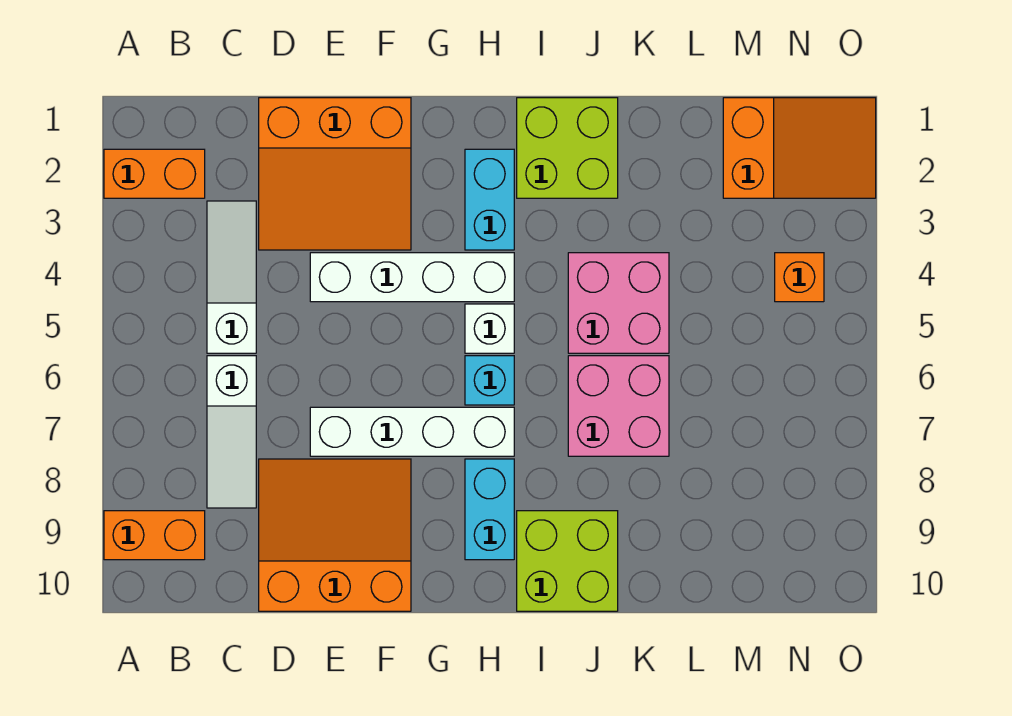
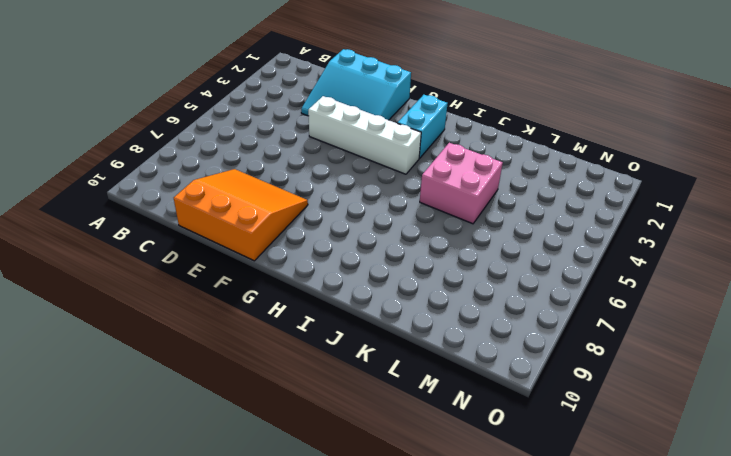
cyan slope D1:F3 level 1 top 1 -> orange slope D1:F3 level 1 top 1
none -> orange brick A2:B2 level 1
none -> orange brick A9:B9 level 1
none -> white slope C3:C5 level 1 top 5

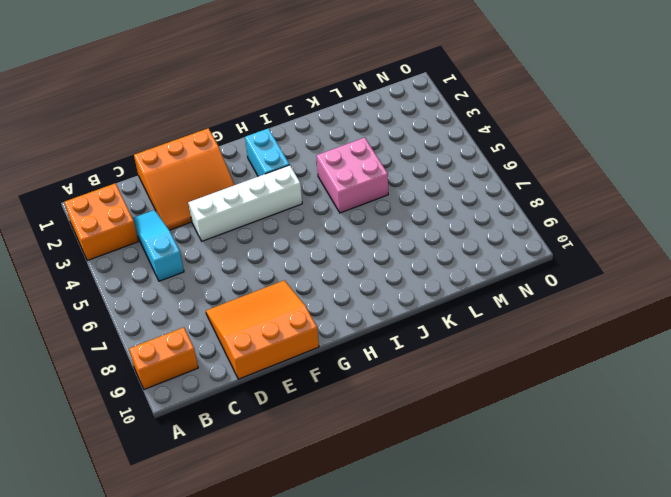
orange brick A2:B3 level 1 -> orange brick A2:B2 level 1
cyan slope C3:C5 level 1 top 5 -> white slope C3:C5 level 1 top 5
none -> white slope C6:C8 level 1 top 6
none -> white brick E7:H7 level 1
none -> white brick H5 level 1

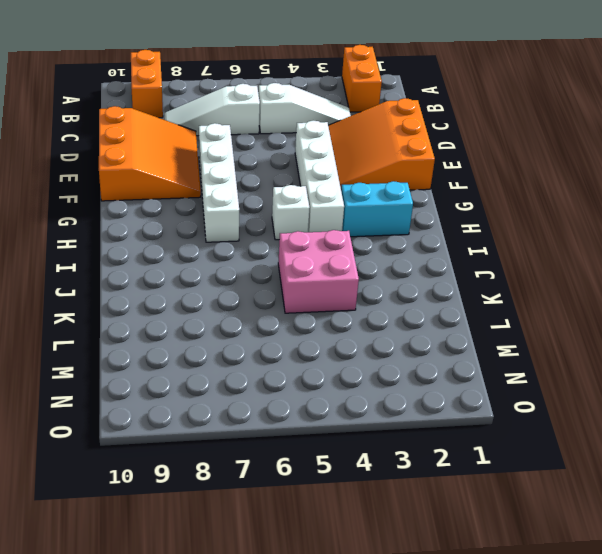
none -> cyan brick H6 level 1
none -> cyan brick H8:H9 level 1
none -> lime brick I1:J2 level 1

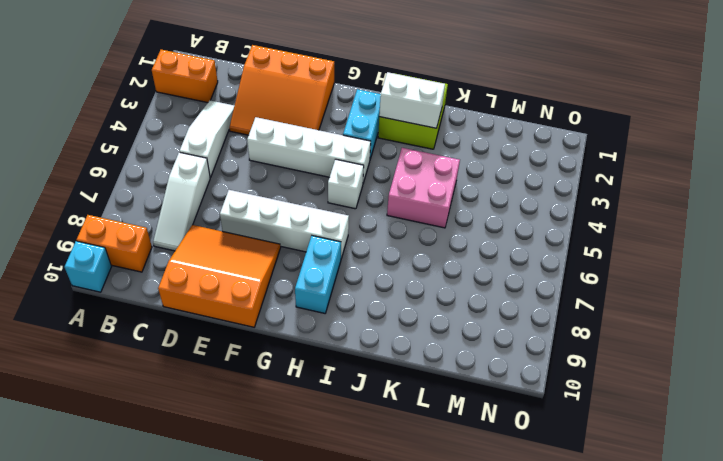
cyan brick A10 level 1 -> cyan brick H6 level 1
white brick I2:J2 level 2 -> none
none -> lime brick I9:J10 level 1
none -> pink brick J6:K7 level 1
none -> orange slope M1:O2 level 1 top M

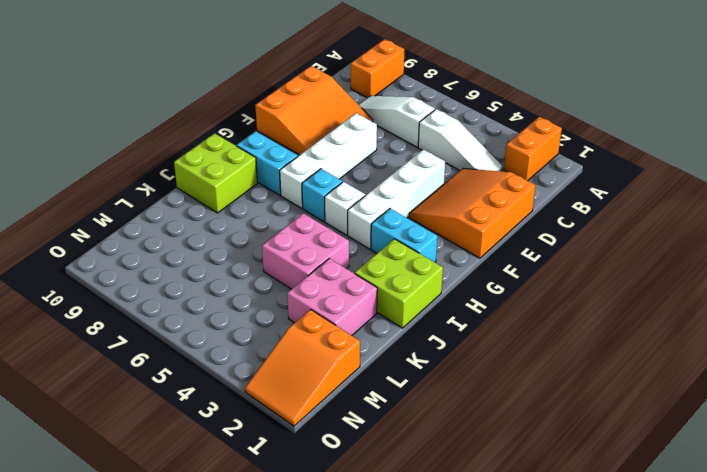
pink brick K2:L3 level 1 -> pink brick J6:K7 level 1
none -> orange brick N4 level 1

